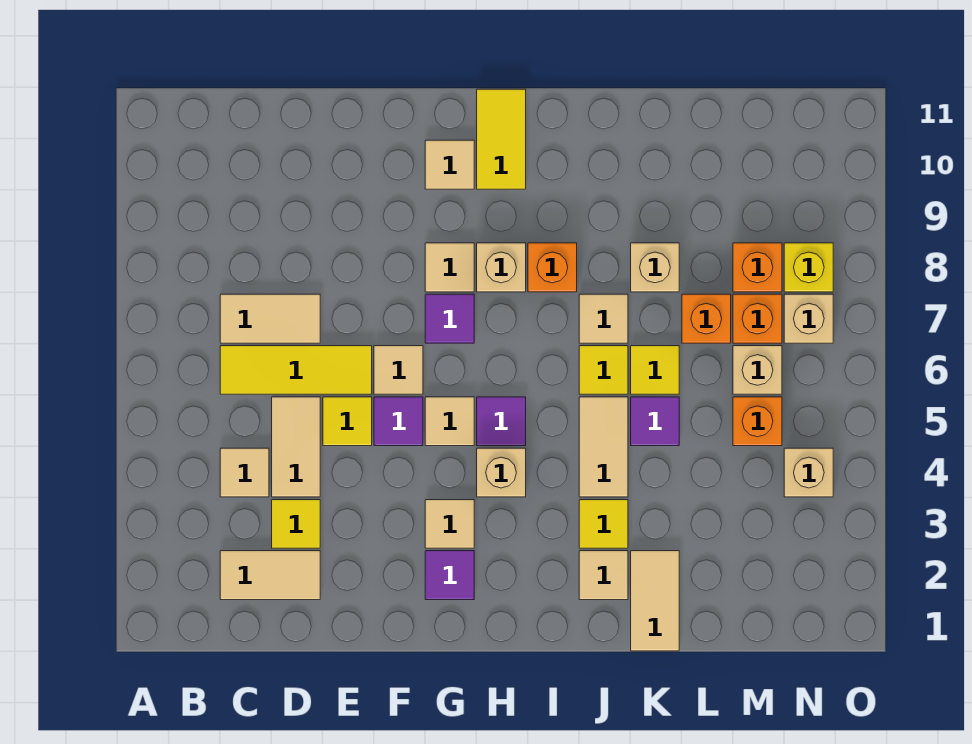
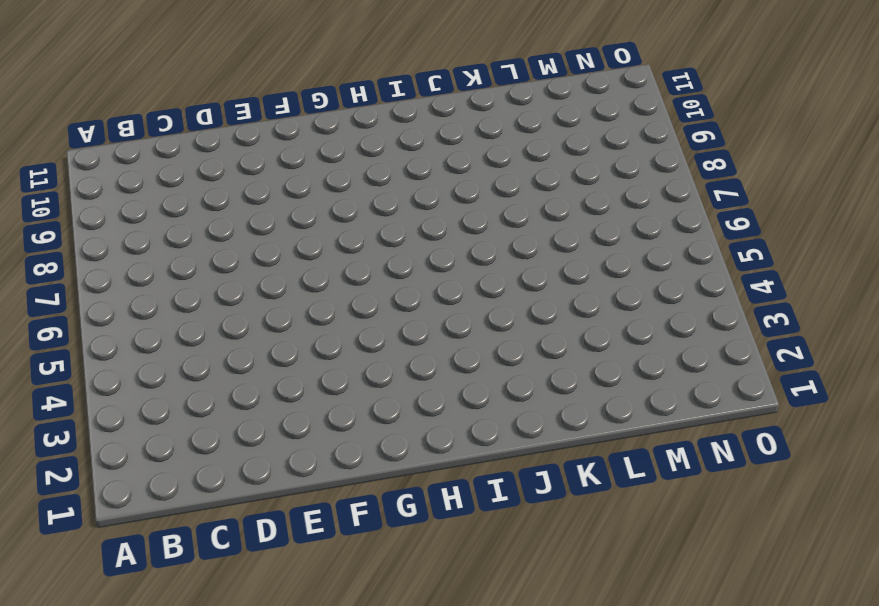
none -> tan tile C2:D2 level 1
none -> tan tile C4 level 1
none -> yellow tile C6:E6 level 1
none -> tan tile C7:D7 level 1

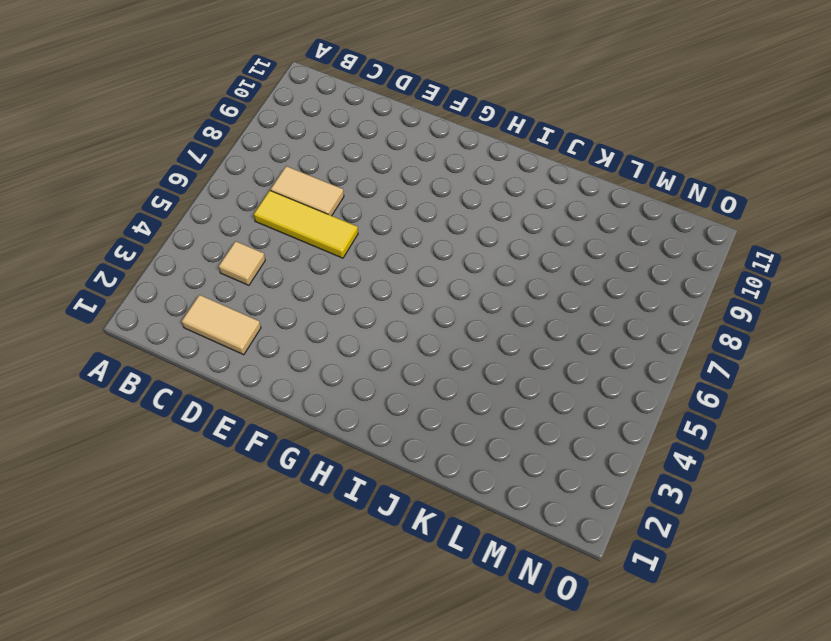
none -> yellow tile D3 level 1
none -> tan tile D4:D5 level 1
none -> yellow tile E5 level 1
none -> purple tile F5 level 1

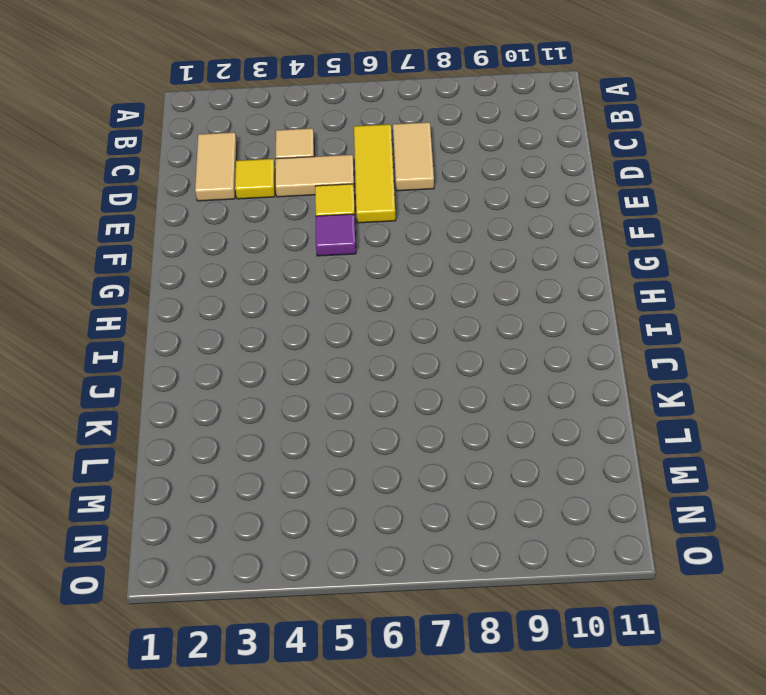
none -> tan tile F6 level 1
none -> purple tile G2 level 1
none -> tan tile G3 level 1
none -> tan tile G5 level 1

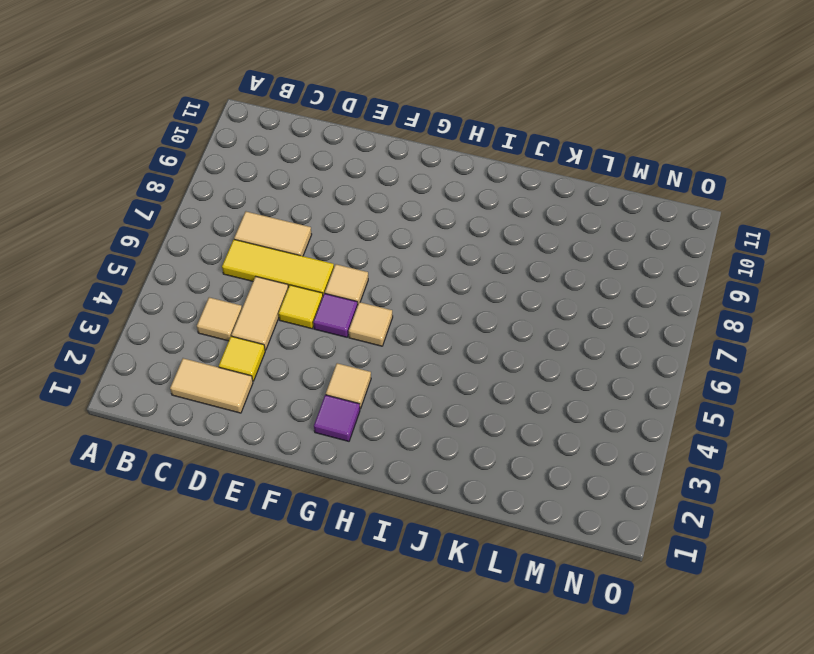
none -> purple tile G7 level 1
none -> tan tile G8 level 1
none -> tan tile G10 level 1
none -> tan brick H4 level 1

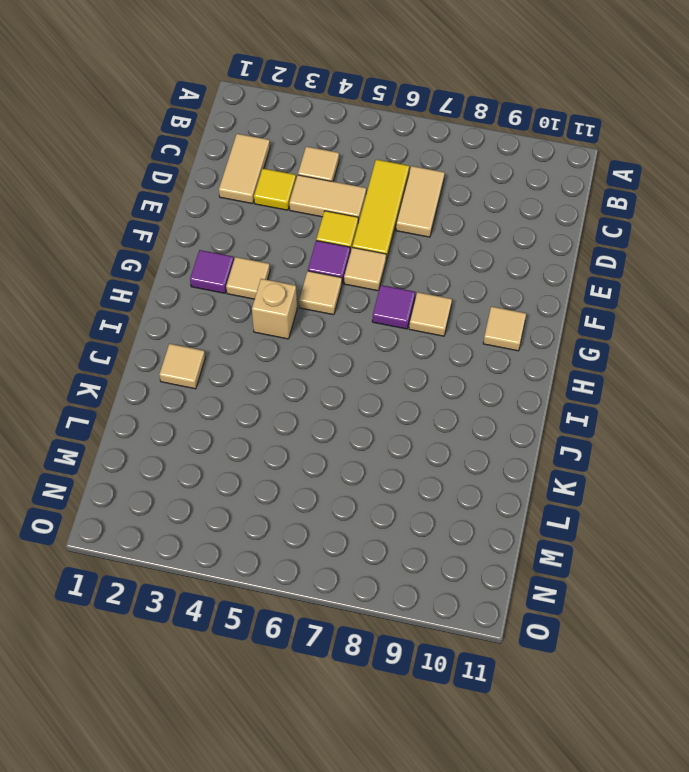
none -> purple tile H5 level 1
none -> tan brick H8 level 1
none -> yellow tile H10:H11 level 1
none -> orange brick I8 level 1

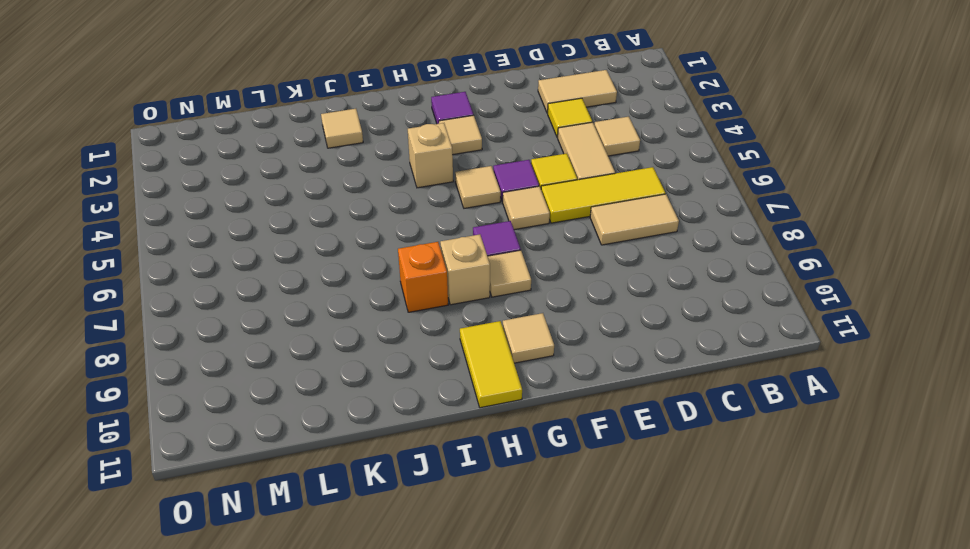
none -> purple tile H5 level 1
none -> yellow tile J3 level 1
none -> tan tile J4:J5 level 1
none -> yellow tile J6 level 1

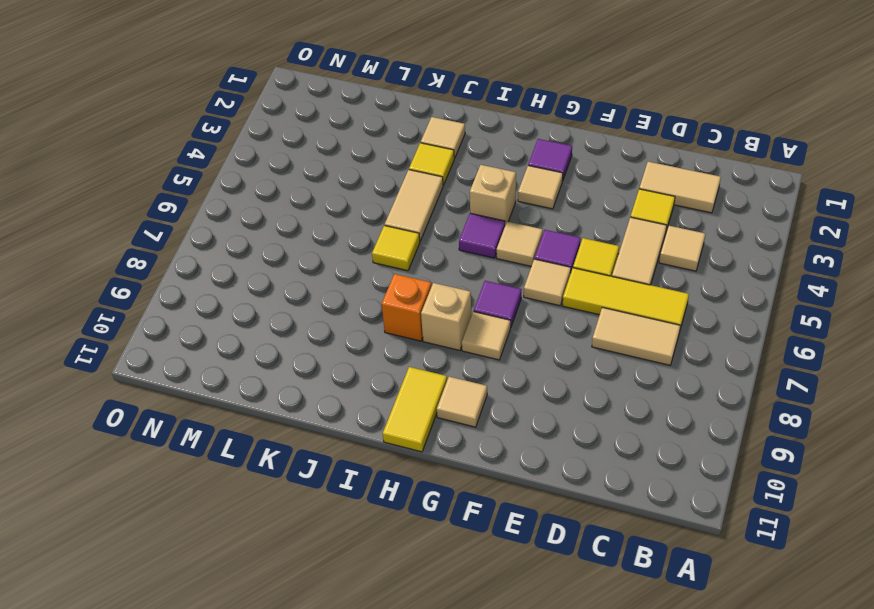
none -> tan tile J7 level 1
none -> tan tile K1:K2 level 1
none -> purple tile K5 level 1
none -> yellow tile K6 level 1

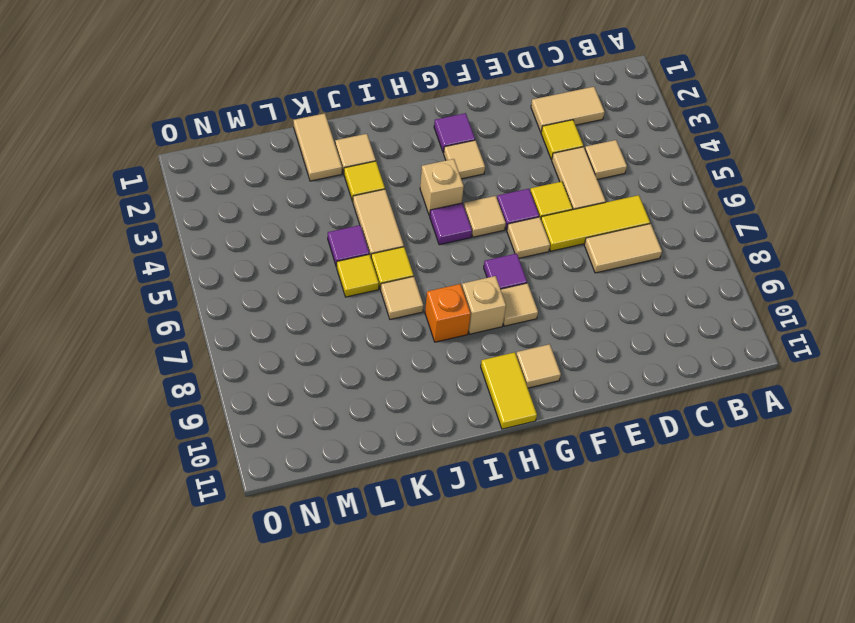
none -> tan brick K8 level 1
none -> orange brick L7 level 1
none -> orange brick M5 level 1
none -> tan brick M6 level 1

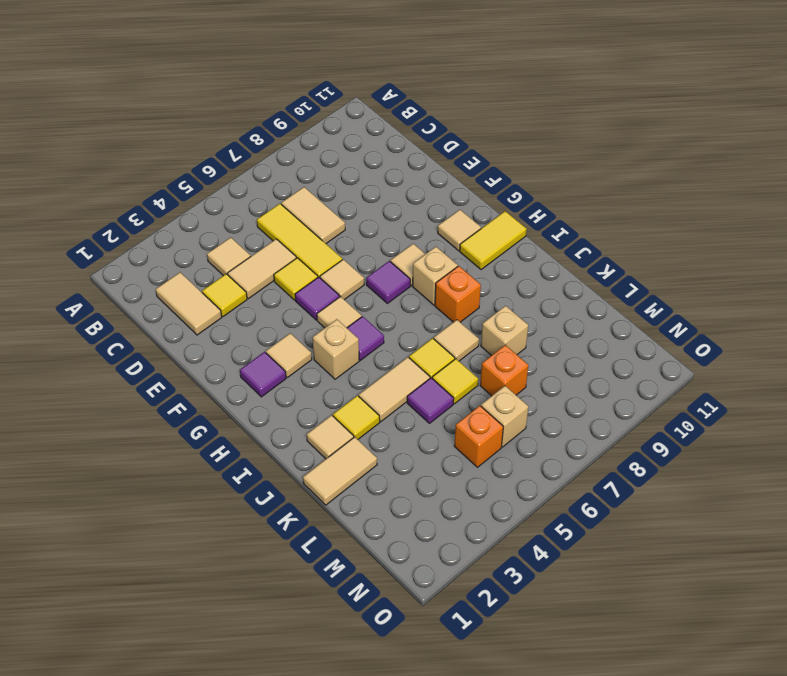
none -> orange brick M7 level 1
none -> orange brick M8 level 1
none -> tan brick N4 level 1
none -> tan brick N7 level 1

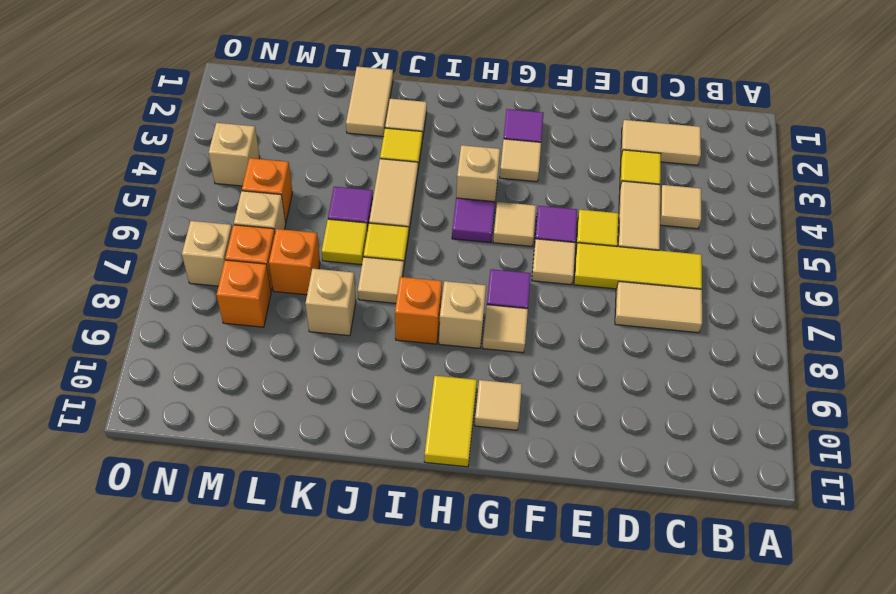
none -> yellow brick N8 level 1

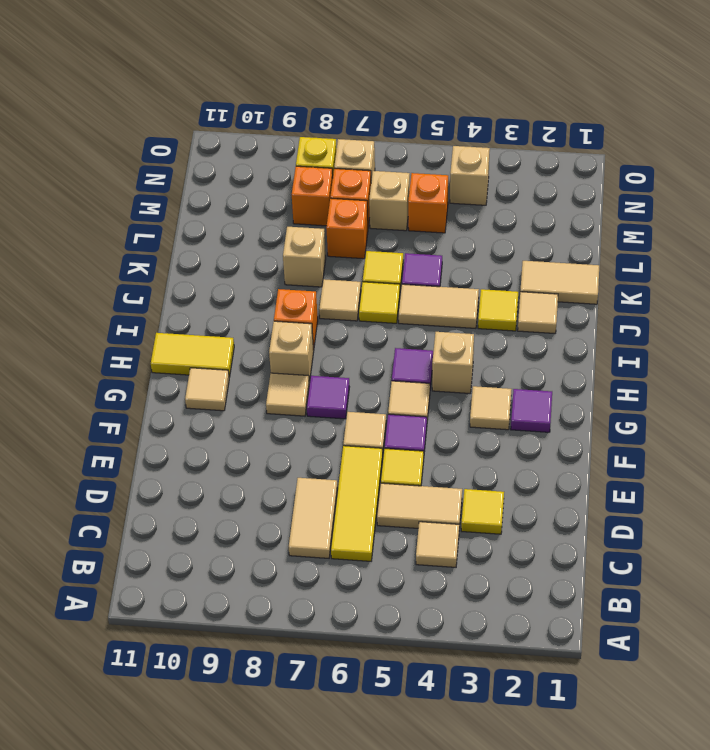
none -> tan tile C2:D2 level 1

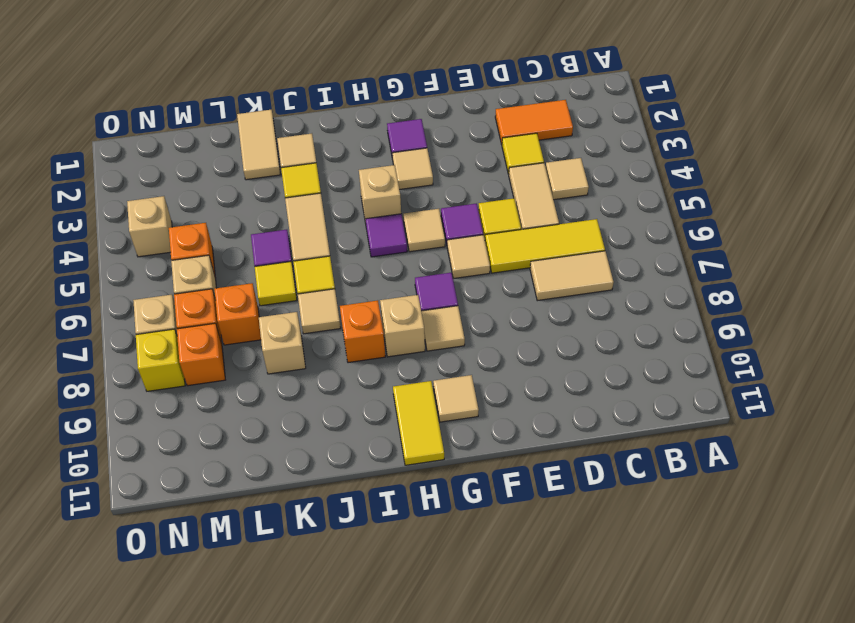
orange tile C2:D2 level 1 -> tan tile C2:D2 level 1

